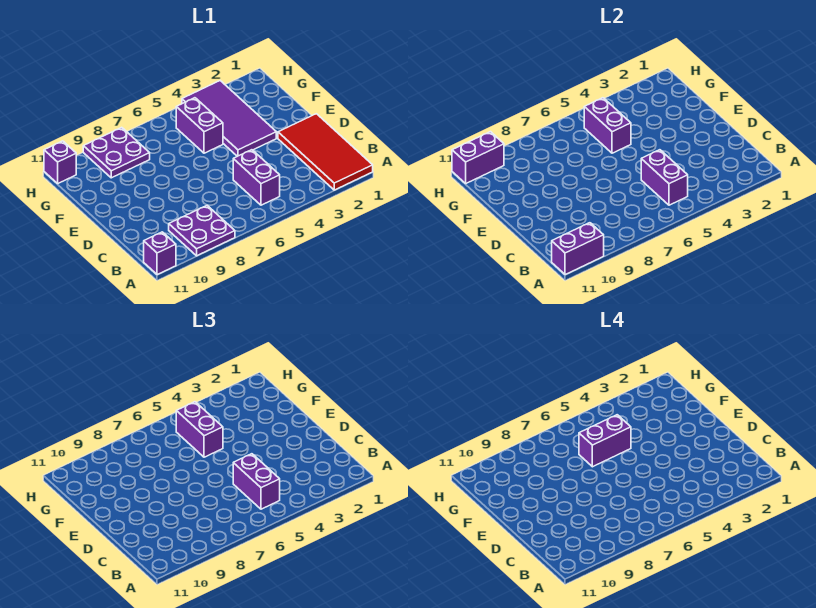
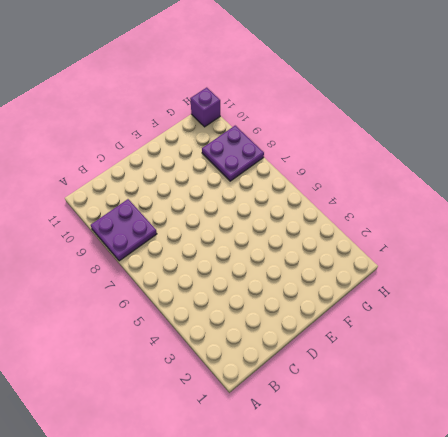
none -> red tile A1:D2 level 1
none -> purple brick A11 level 1
none -> purple brick B5:C5 level 1

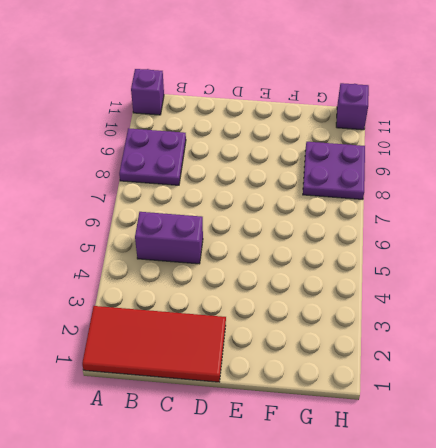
none -> purple tile E3:H4 level 1
none -> purple brick F5:G5 level 1
none -> purple brick A10:A11 level 2

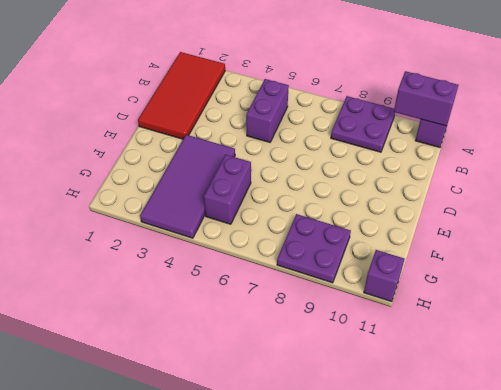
none -> purple brick B5:C5 level 2
none -> purple brick F5:G5 level 2
none -> purple brick H10:H11 level 2

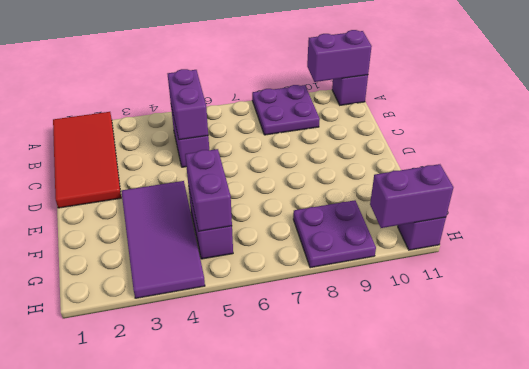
none -> purple brick B5:C5 level 3
none -> purple brick F5:G5 level 3
none -> purple brick F5:F6 level 4

